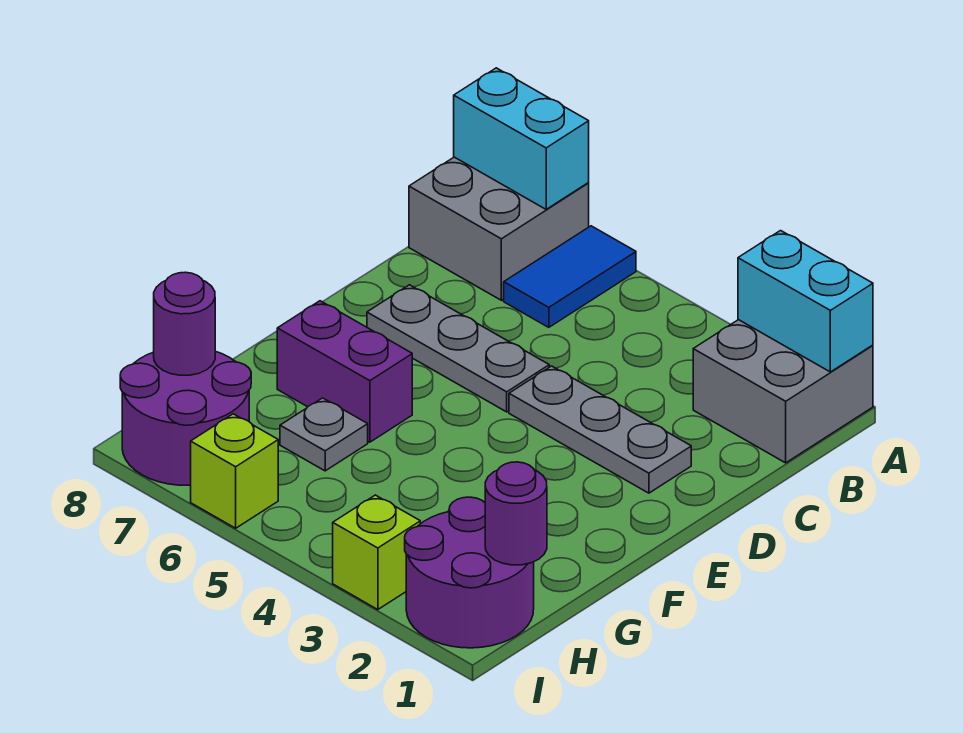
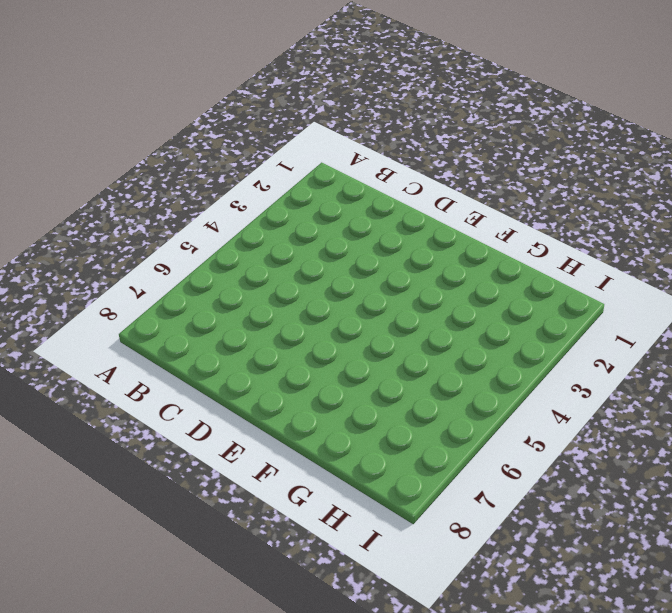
none -> grey brick A1:B2 level 1
none -> blue tile A6:B6 level 1
none -> grey brick A7:B8 level 1

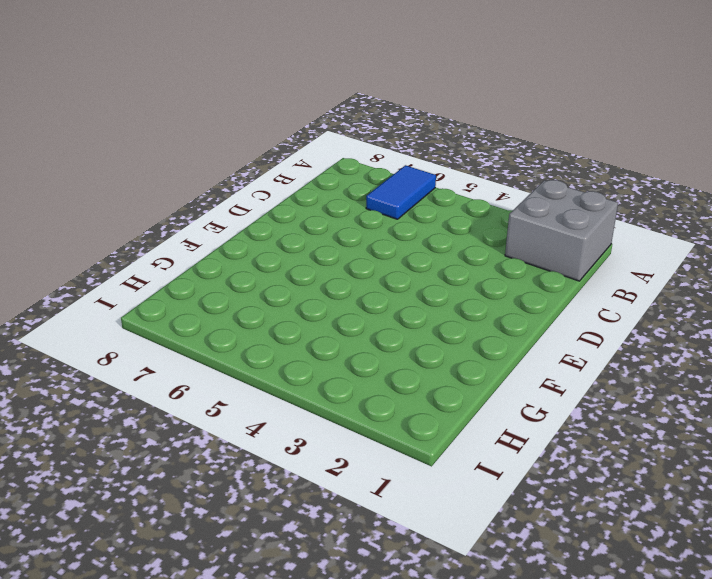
none -> grey brick A7:B8 level 1
none -> grey plate D2:D4 level 1
none -> grey plate D5:D7 level 1

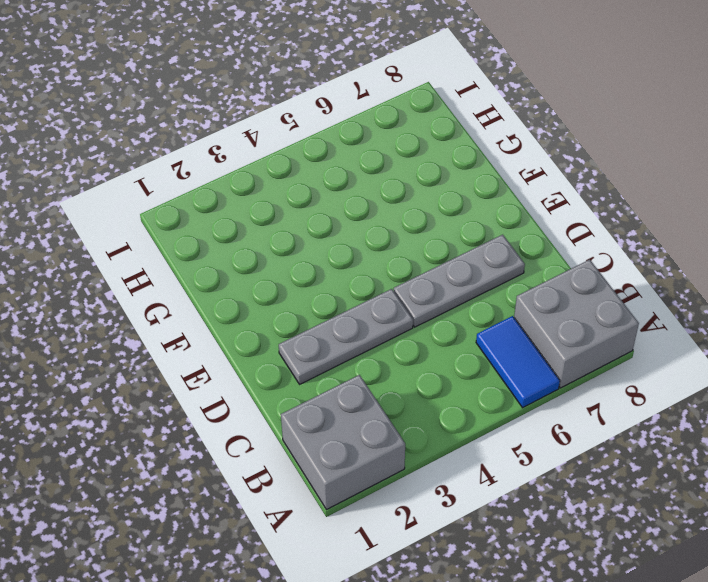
none -> purple brick F6:F7 level 1
none -> grey plate G6 level 1
none -> purple round brick H1:I2 level 1

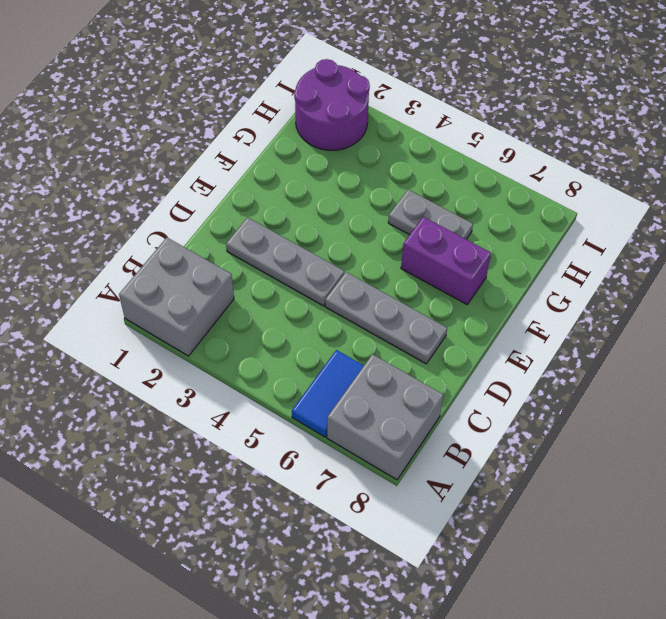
grey plate G5:G6 level 1 -> grey plate G6 level 1
none -> purple round brick H7:I8 level 1
none -> lime brick I3 level 1
none -> lime brick I6 level 1

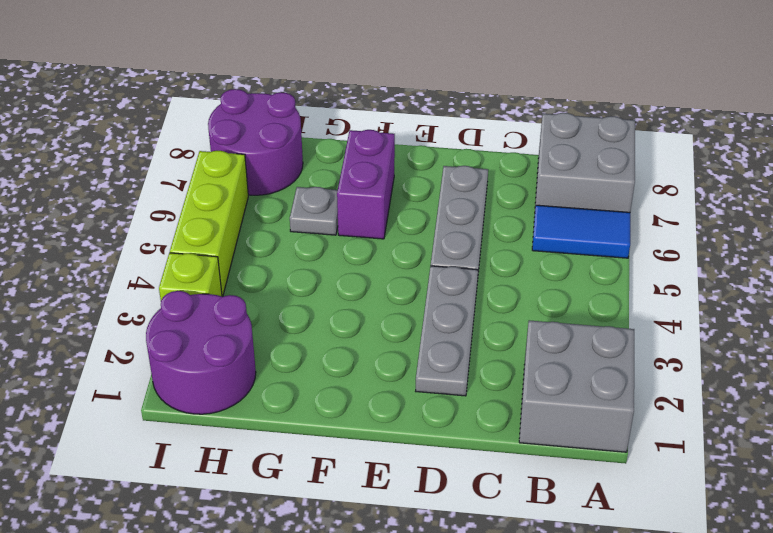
lime brick I4:I6 level 1 -> lime brick I6 level 1
none -> cyan brick A1:A2 level 2
none -> cyan brick A7:A8 level 2
none -> purple round brick H1 level 2

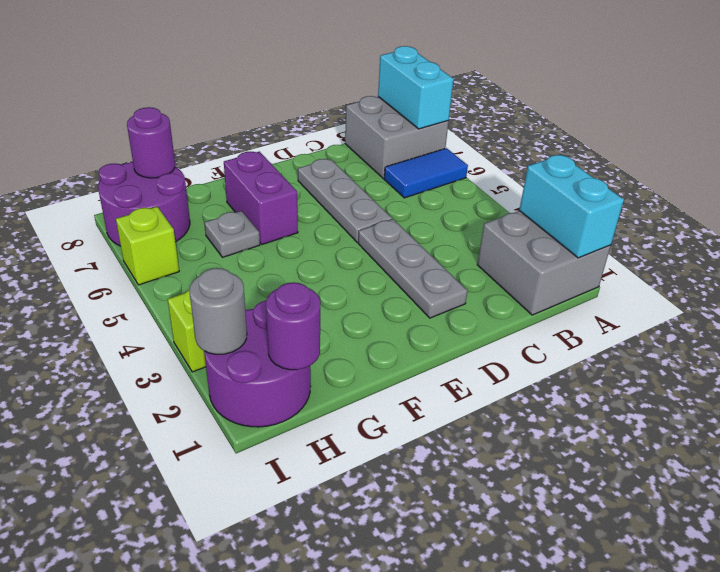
grey round brick I2 level 2 -> none

